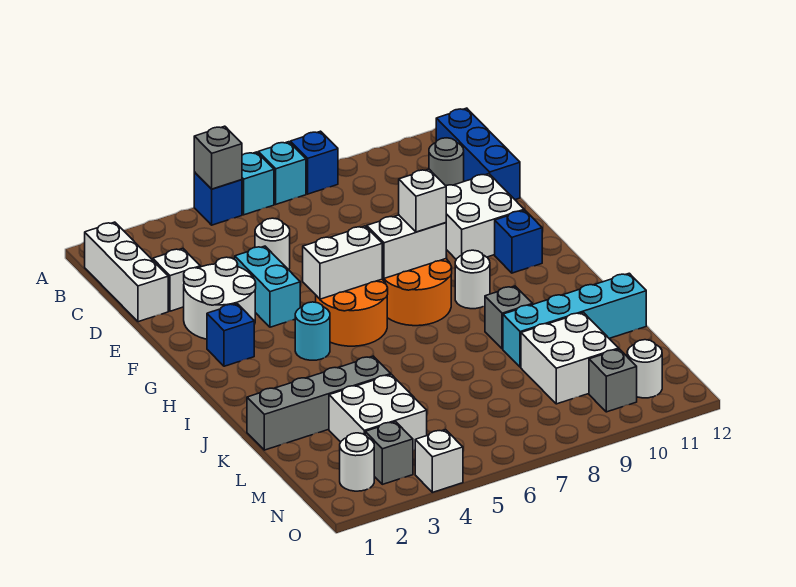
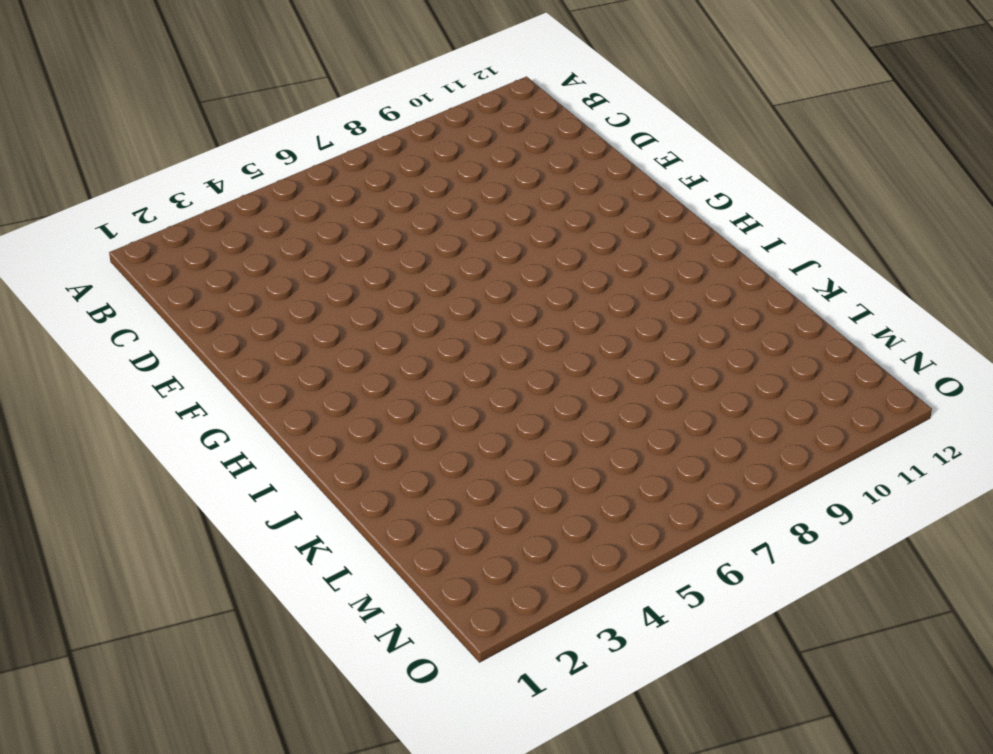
none -> blue brick A5 level 1
none -> cyan brick A6 level 1
none -> cyan brick A7 level 1
none -> blue brick A8 level 1

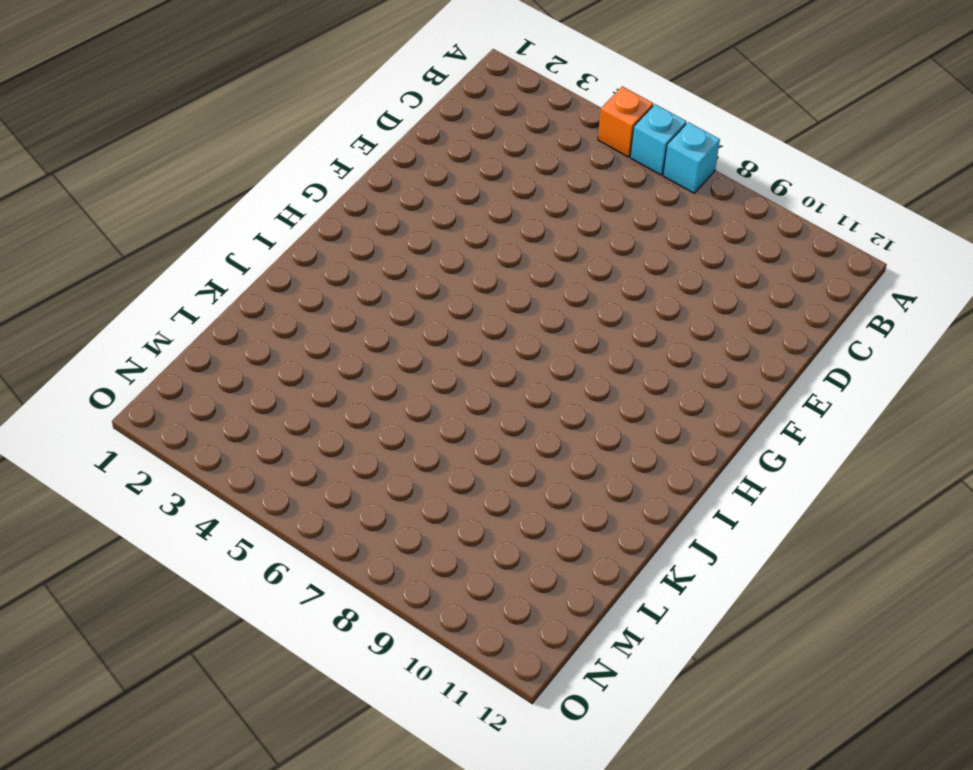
orange brick A5 level 1 -> blue brick A5 level 1
none -> blue brick A8 level 1
none -> white brick B1:D1 level 1
none -> blue brick B12:D12 level 1
none -> grey round brick C11 level 1

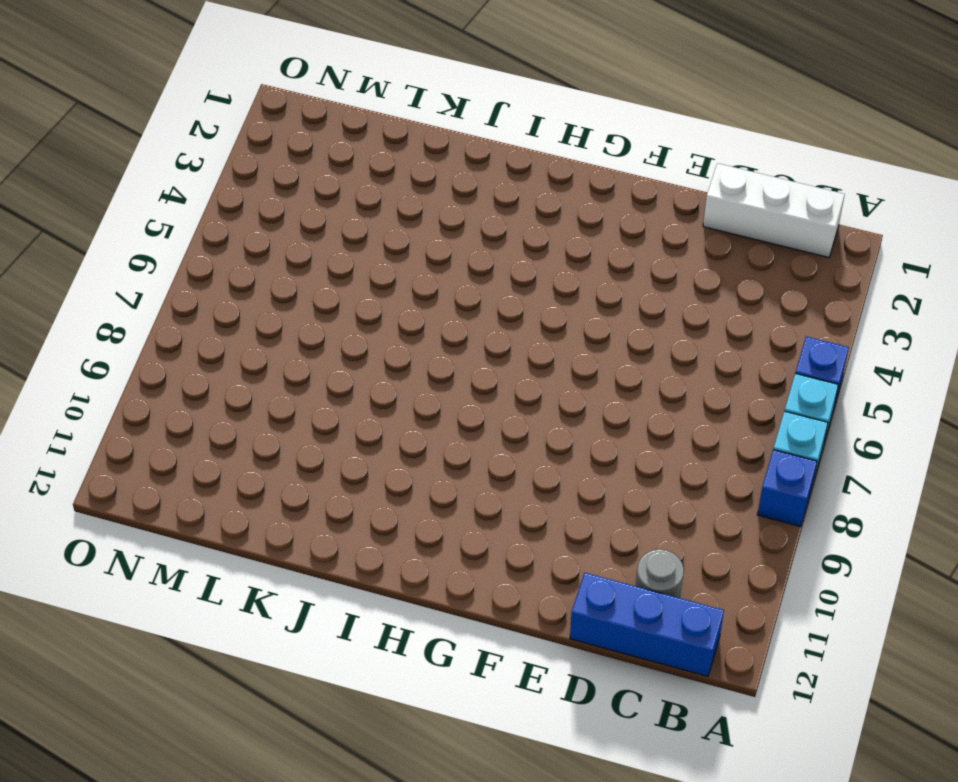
none -> white brick D2 level 1
none -> white round brick D5 level 1
none -> white round brick E2:F3 level 1
none -> cyan brick E4:F4 level 1

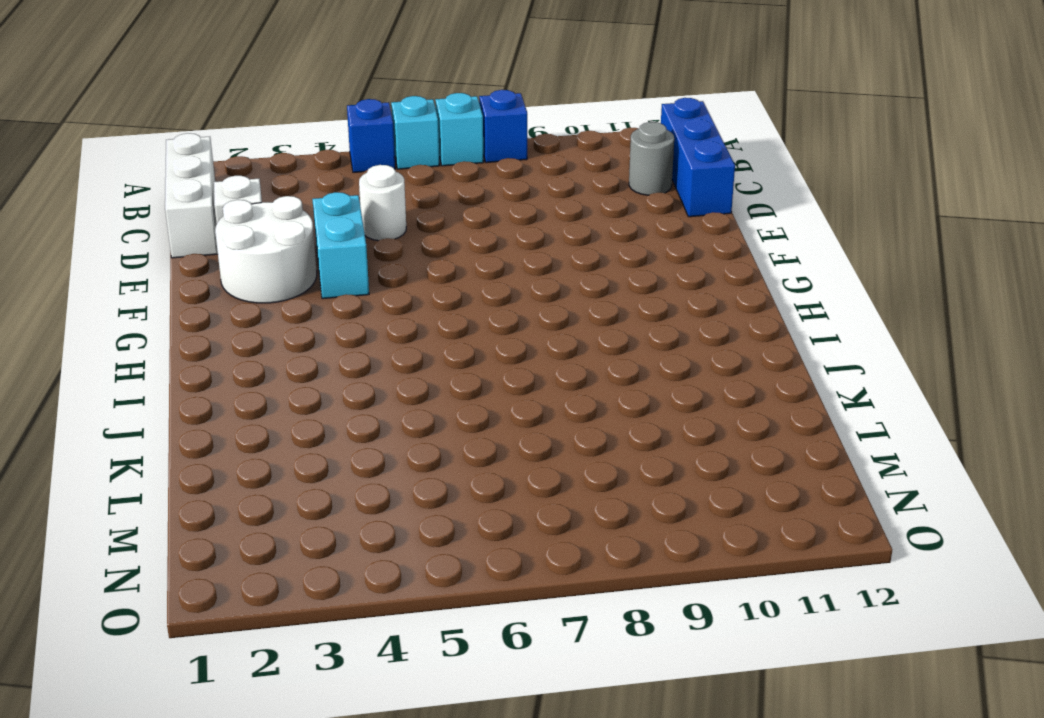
none -> white brick E10:F11 level 1
none -> blue brick G2 level 1
none -> orange round brick G5:H6 level 1
none -> orange round brick G7:H8 level 1

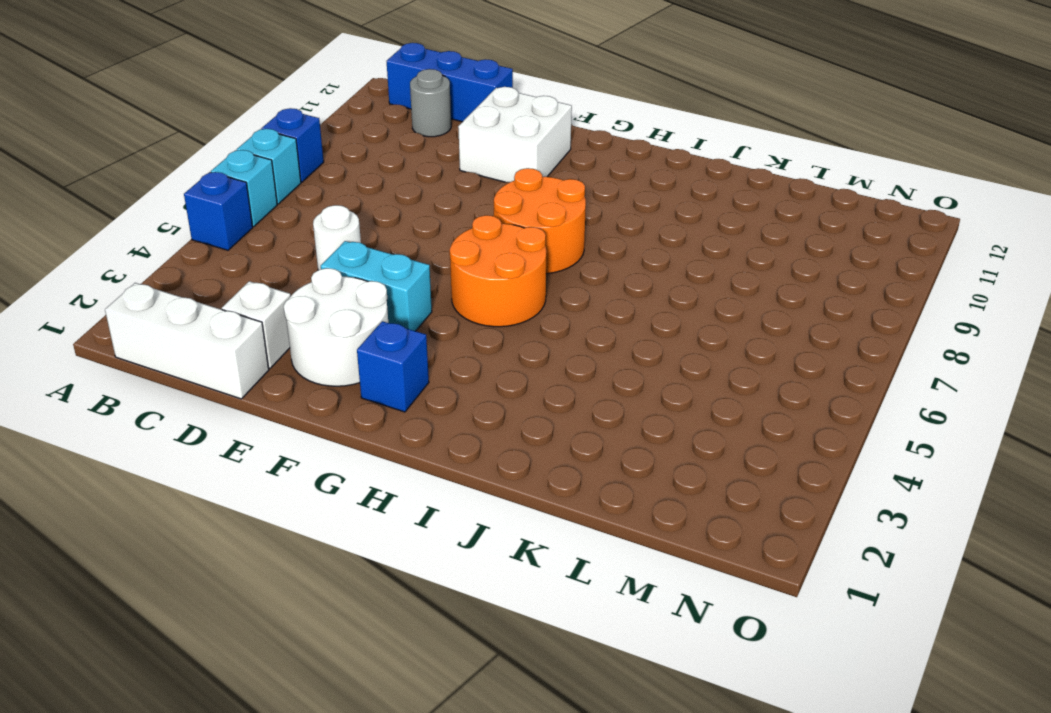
none -> blue brick G11 level 1
none -> cyan round brick H4 level 1
none -> white round brick H9 level 1
none -> grey brick J9 level 1

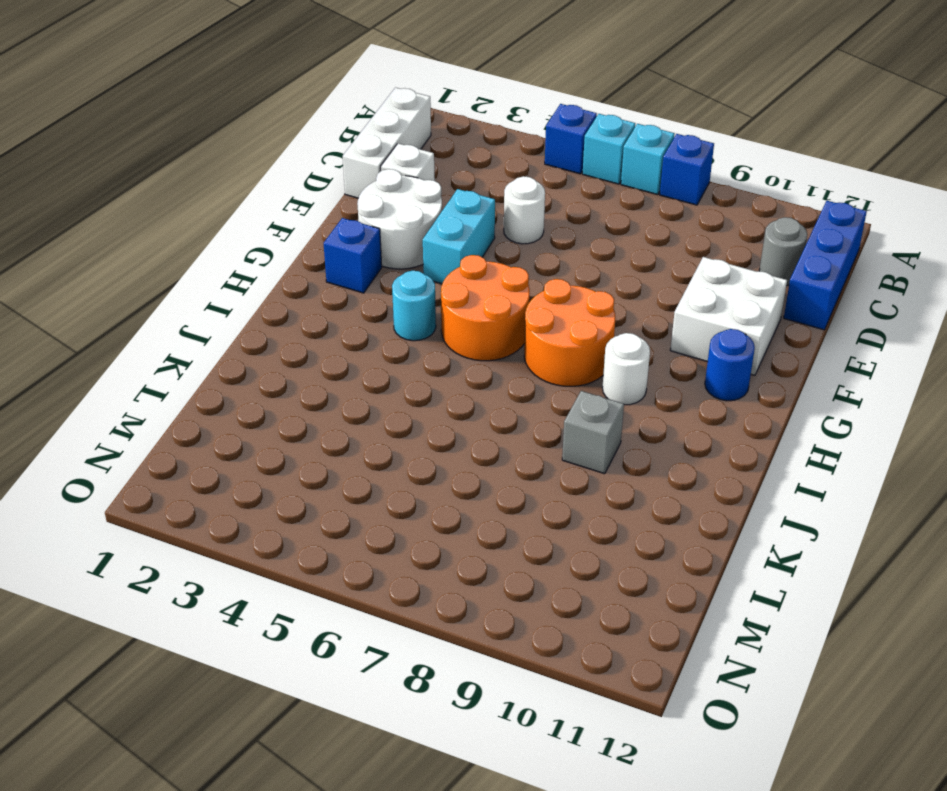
blue round brick G11 level 1 -> blue brick G11 level 1
none -> grey brick K1:K4 level 1
none -> cyan brick K9:K12 level 1
none -> white brick L3:M4 level 1
none -> white brick L9:M10 level 1

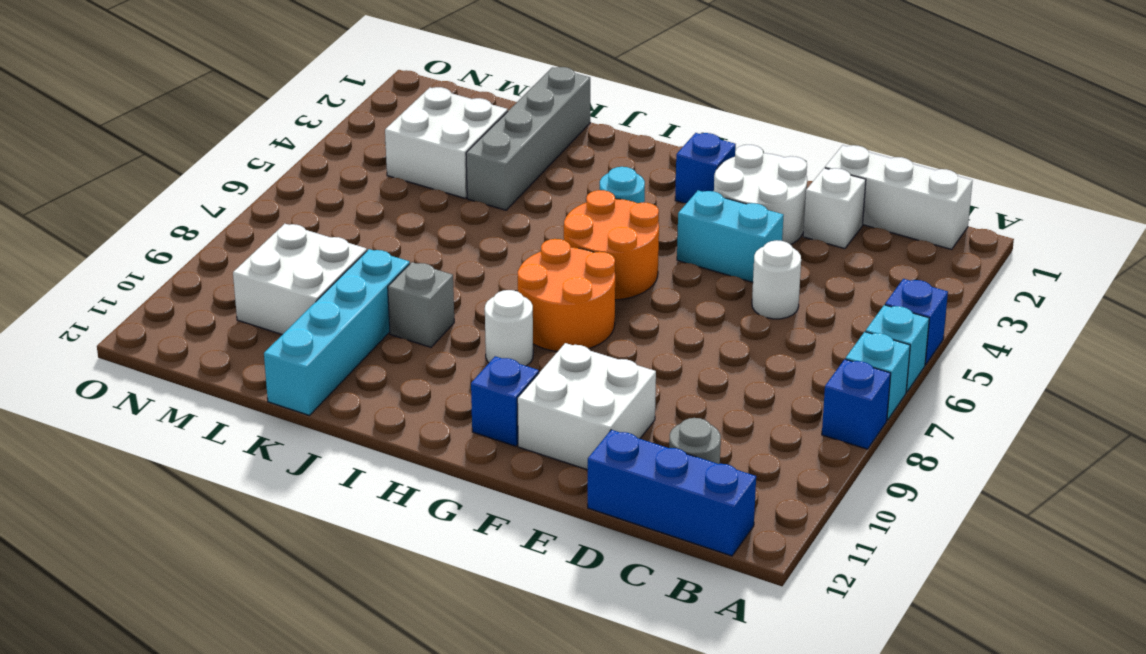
none -> white round brick N2 level 1
none -> grey brick N3 level 1
none -> grey brick N10 level 1
none -> white round brick N11 level 1

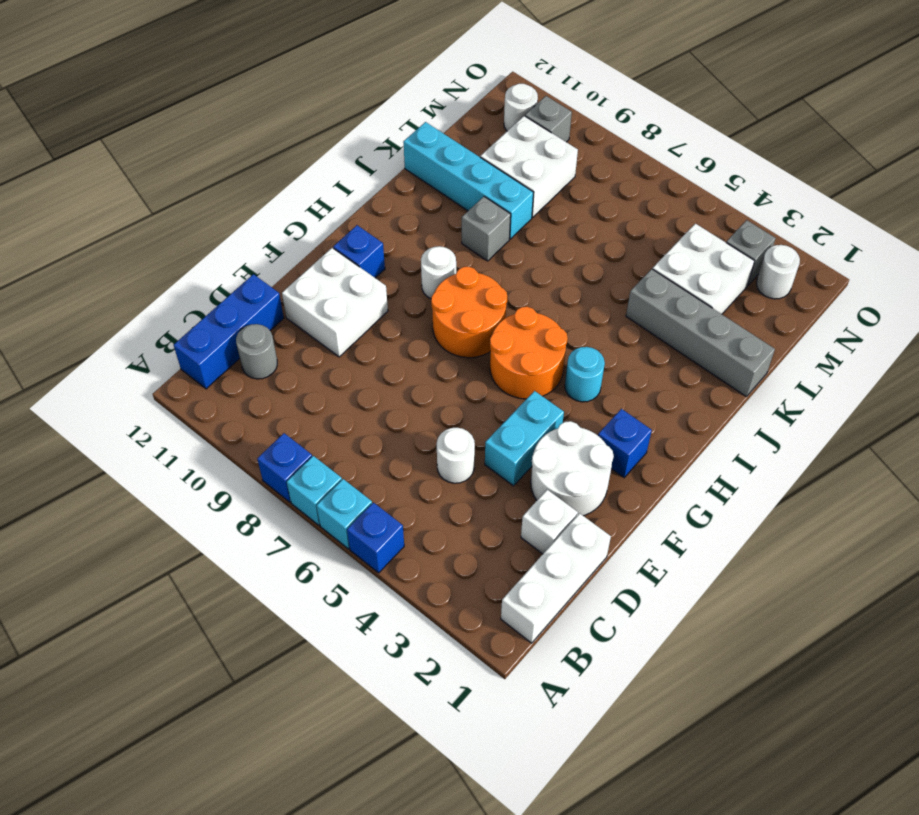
none -> white brick O4 level 1
none -> grey brick A5 level 2
none -> white brick G5:G6 level 2
none -> white brick G7:G8 level 2

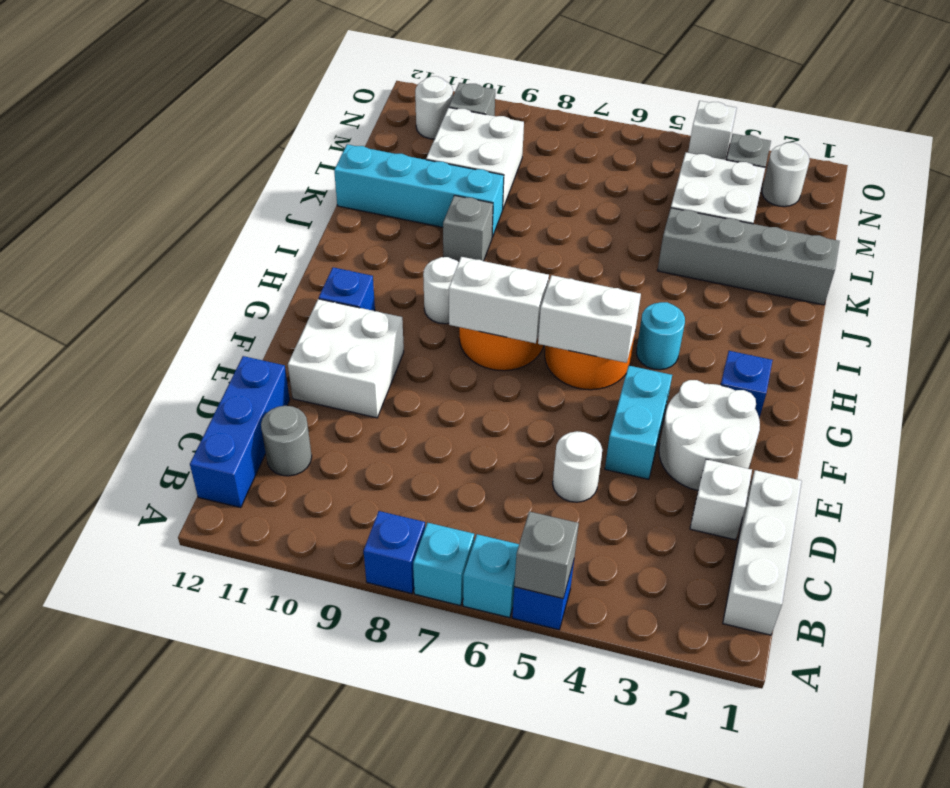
none -> white brick G8 level 3

